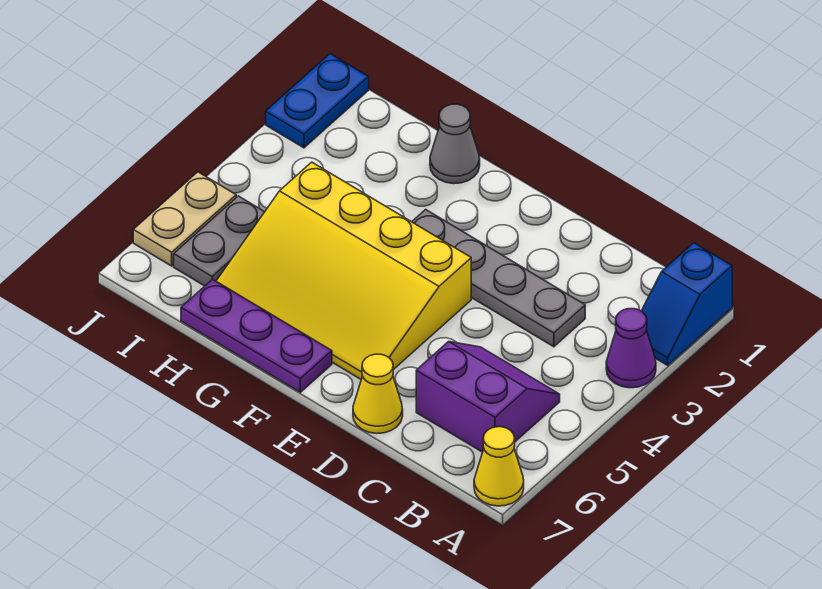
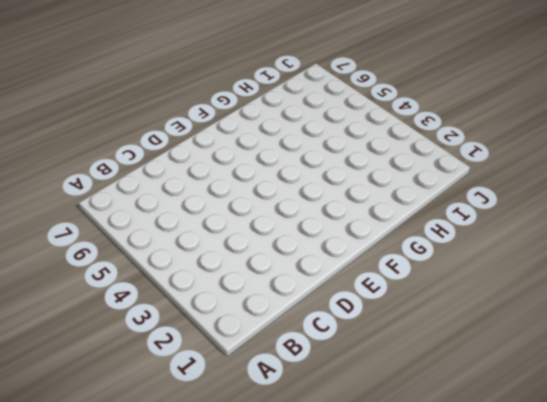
none -> blue slope A1:A2 level 1 top 1
none -> purple cone A3 level 1
none -> yellow cone A7 level 1

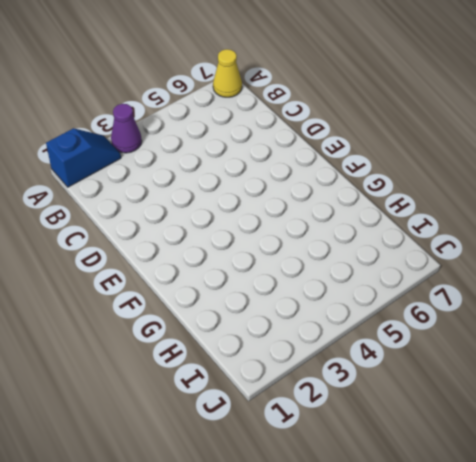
none -> purple slope B5:C6 level 1 top 6
none -> grey plate C3:F3 level 1
none -> yellow cone D7 level 1

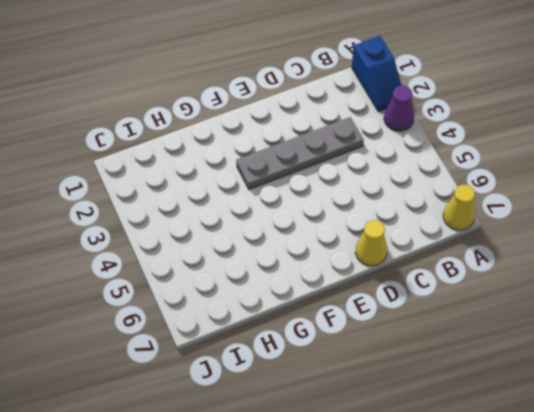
none -> purple slope B5:C6 level 1 top 6
none -> yellow slope E4:H6 level 1 top 4
none -> purple plate F7:H7 level 1

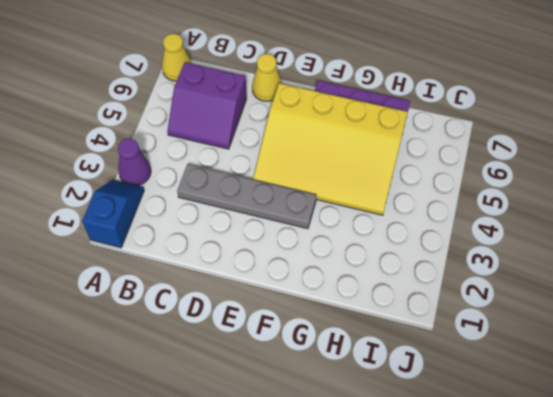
yellow slope E4:H6 level 1 top 6 -> yellow slope E4:H6 level 1 top 4
none -> grey cone G1 level 1
none -> grey plate I5:I6 level 1
none -> blue plate J1:J2 level 1

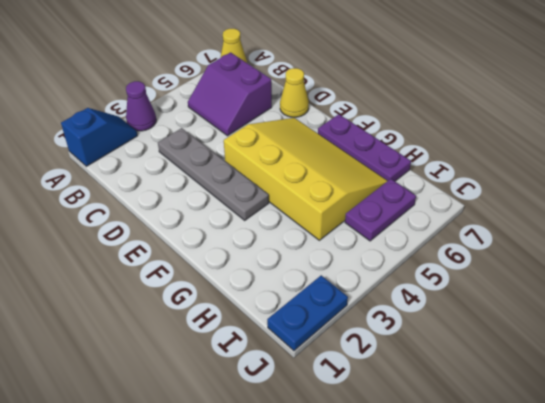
purple plate I5:I6 level 1 -> grey plate I5:I6 level 1
none -> grey cone G1 level 1
none -> tan plate J5:J6 level 1

